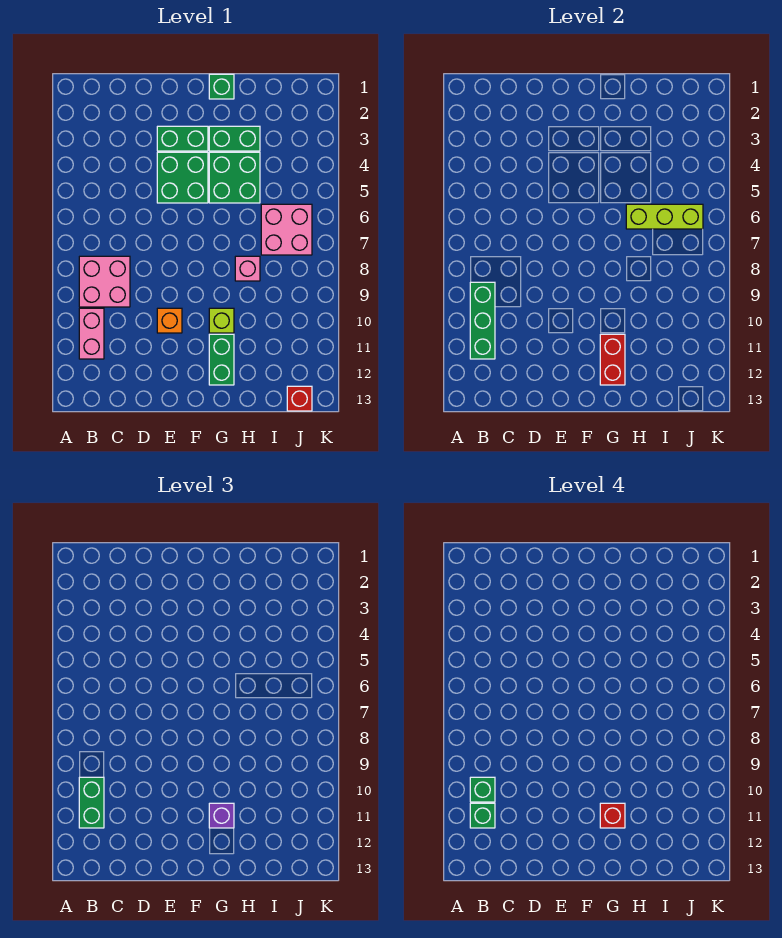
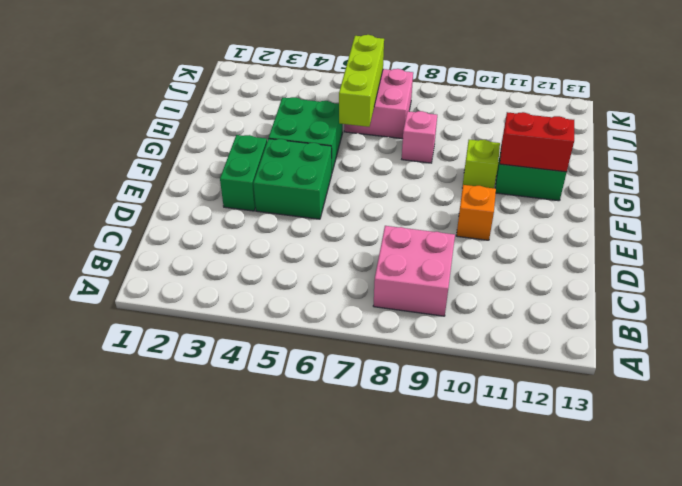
none -> pink brick B10:B11 level 1
none -> green brick G1 level 1
none -> green brick G3:H3 level 1

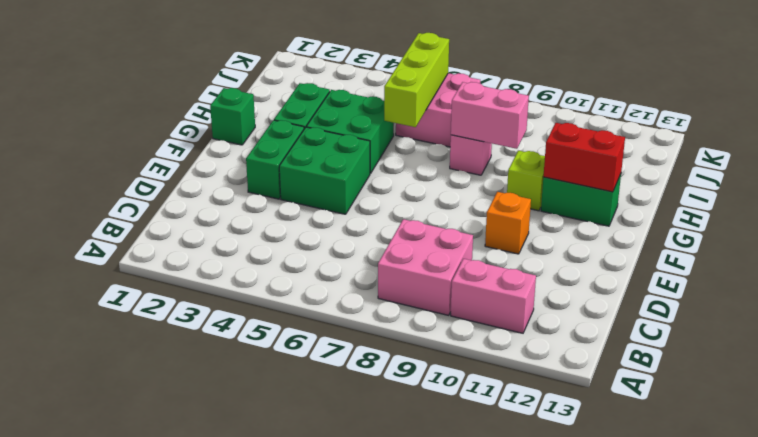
pink brick H8:H9 level 2 -> none
none -> red brick J13 level 1
none -> green brick B9:B11 level 2
none -> green brick B10:B11 level 3

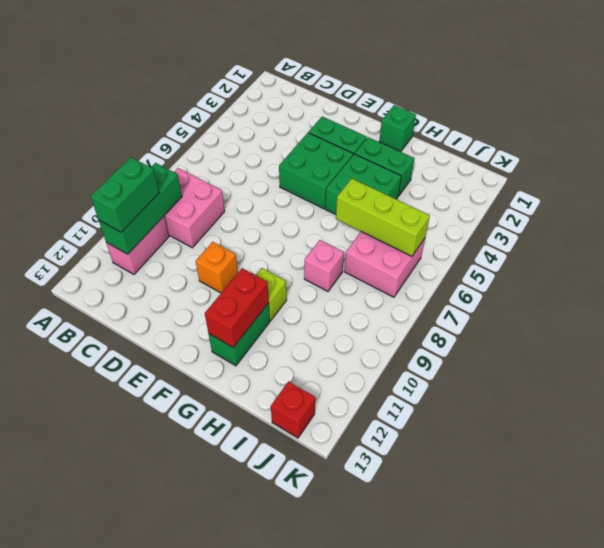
none -> purple brick G11 level 3
none -> green brick B10 level 4
none -> green brick B11 level 4

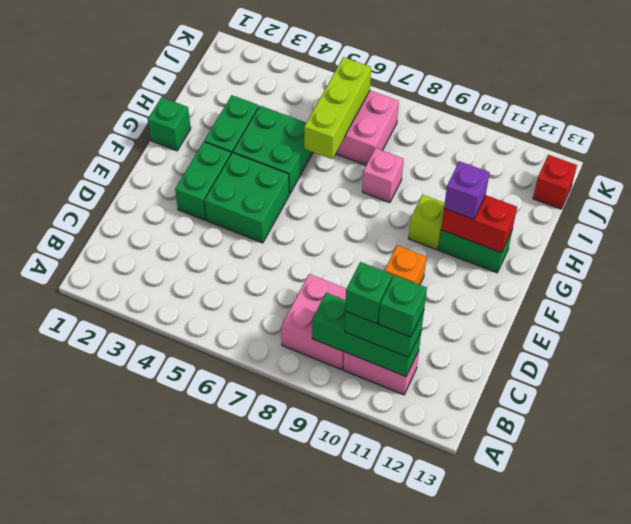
none -> red brick G11 level 4

